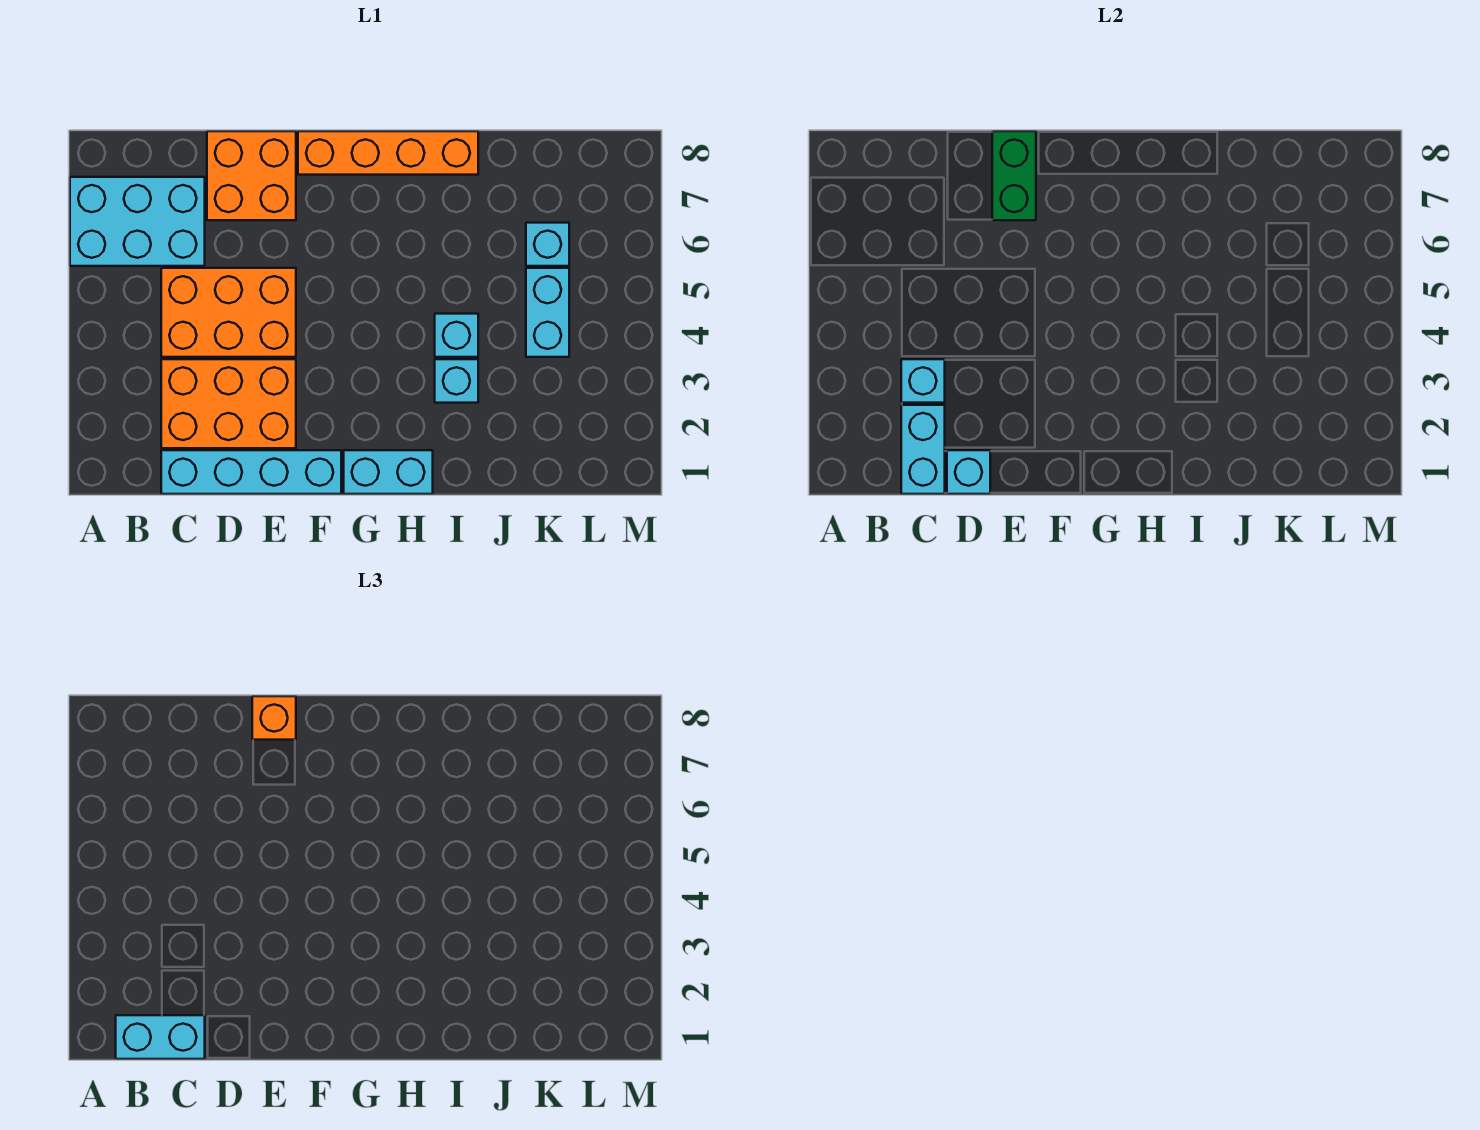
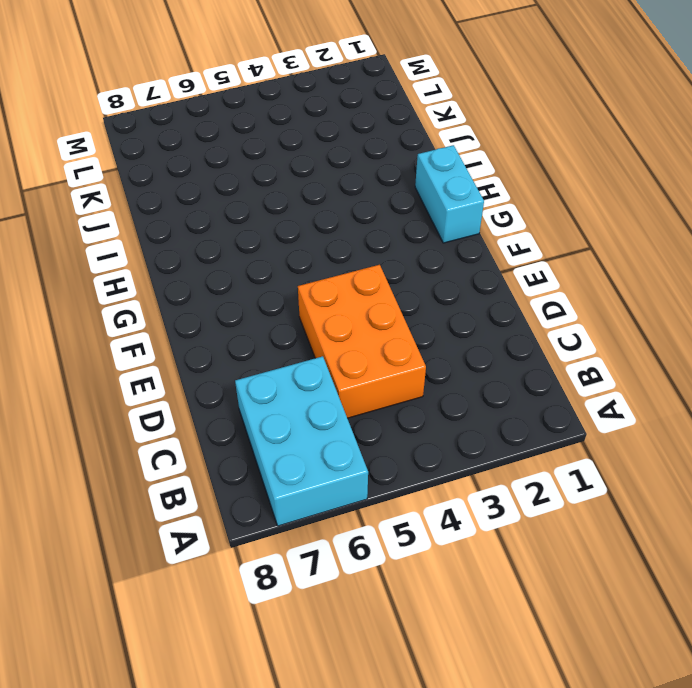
none -> cyan brick C1:F1 level 1
none -> orange brick C2:E3 level 1
none -> orange brick D7:E8 level 1

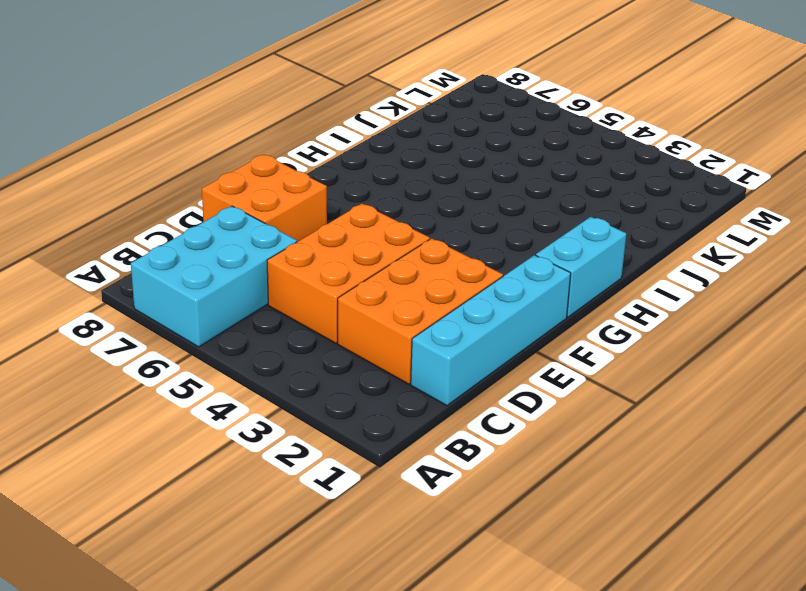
none -> orange brick F8:I8 level 1
none -> cyan brick I3 level 1
none -> cyan brick I4 level 1

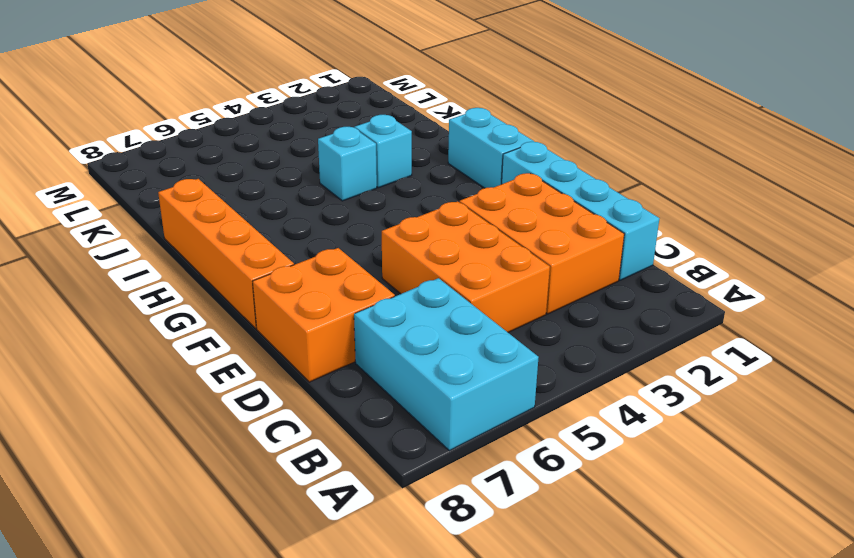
none -> cyan brick K4:K5 level 1
none -> cyan brick K6 level 1
none -> cyan brick C1:C2 level 2

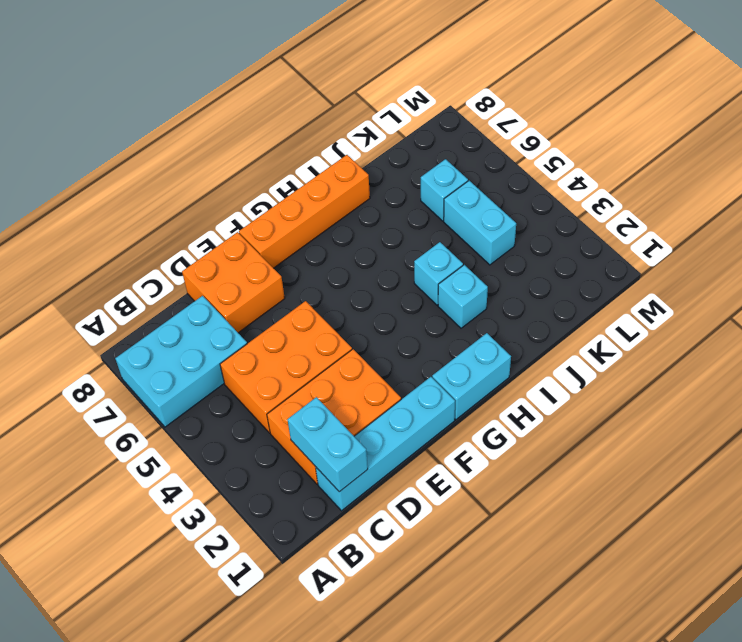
none -> cyan brick C3 level 2
none -> cyan brick D1 level 2
none -> green brick E7:E8 level 2

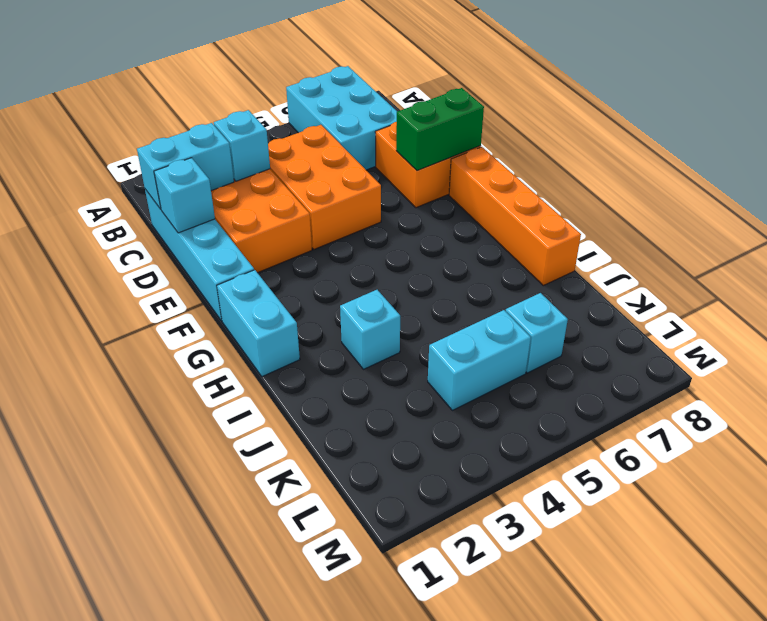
none -> cyan brick I4 level 1
none -> cyan brick B1:C1 level 3
none -> orange brick E8 level 3

